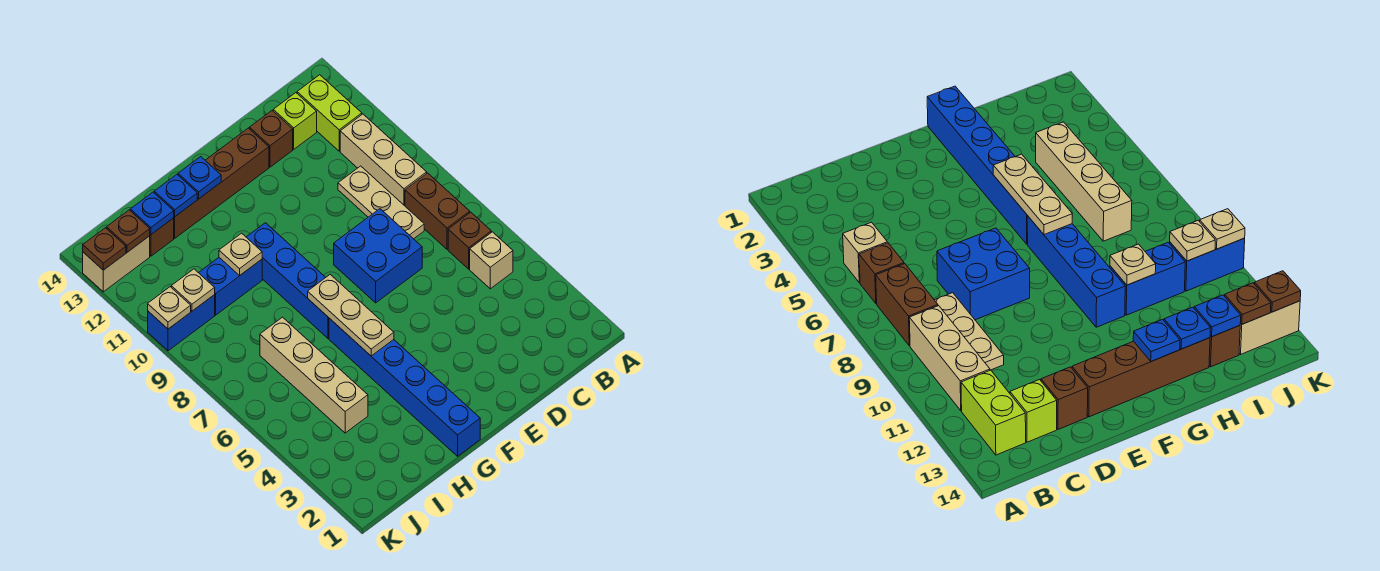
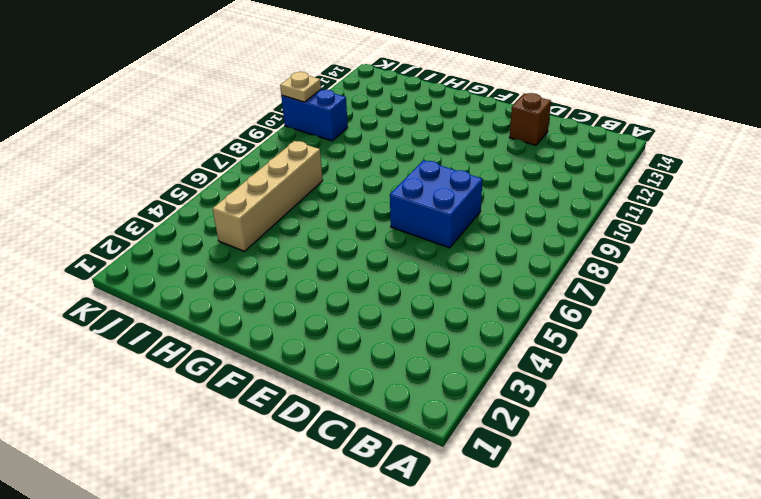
none -> tan brick B5 level 1
none -> brown brick B6 level 1
none -> brown brick B7:B8 level 1

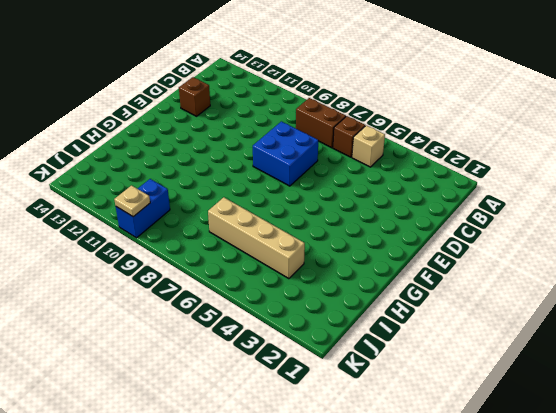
none -> tan brick B9:B11 level 1
none -> lime brick B12:B13 level 1
none -> tan plate C8:C10 level 1

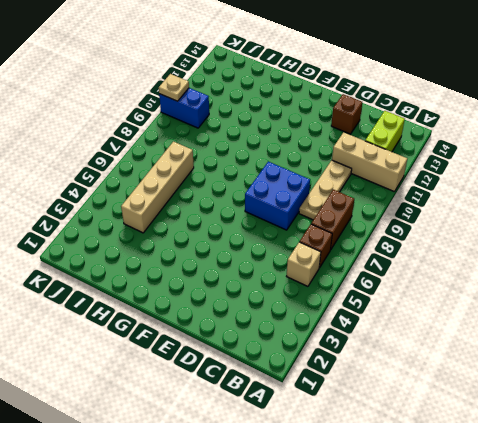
tan brick A11:C11 level 1 -> tan brick B9:B11 level 1
none -> lime brick C13 level 1
none -> brown brick E13:H13 level 1
none -> blue brick G1:G6 level 1

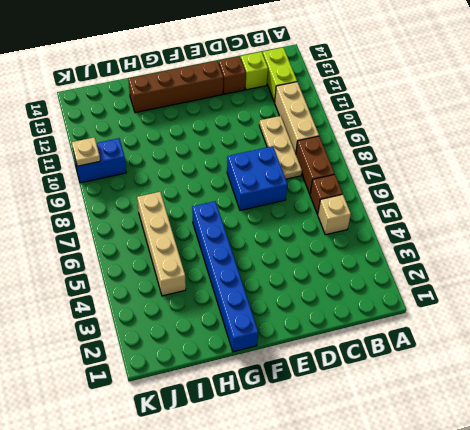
none -> blue brick G7:G10 level 1
none -> blue brick H10:I10 level 1
none -> brown brick I13 level 1

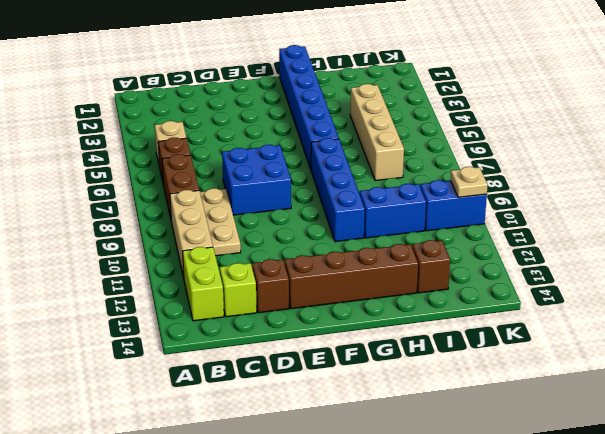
none -> tan brick J13:K13 level 1
none -> tan plate G5:G7 level 2
none -> blue plate G13 level 2

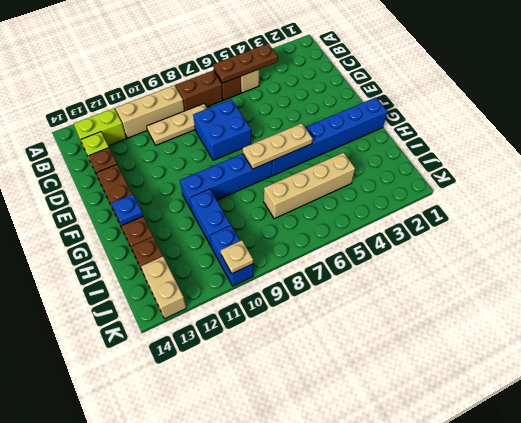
brown plate B4:B6 level 2 -> none
none -> tan plate H10 level 2
none -> blue plate H13 level 2
none -> blue plate I13 level 2

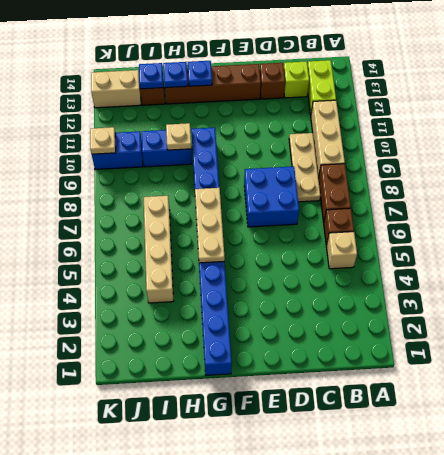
none -> tan plate J10 level 2
none -> brown plate J13 level 2
none -> brown plate K13 level 2

